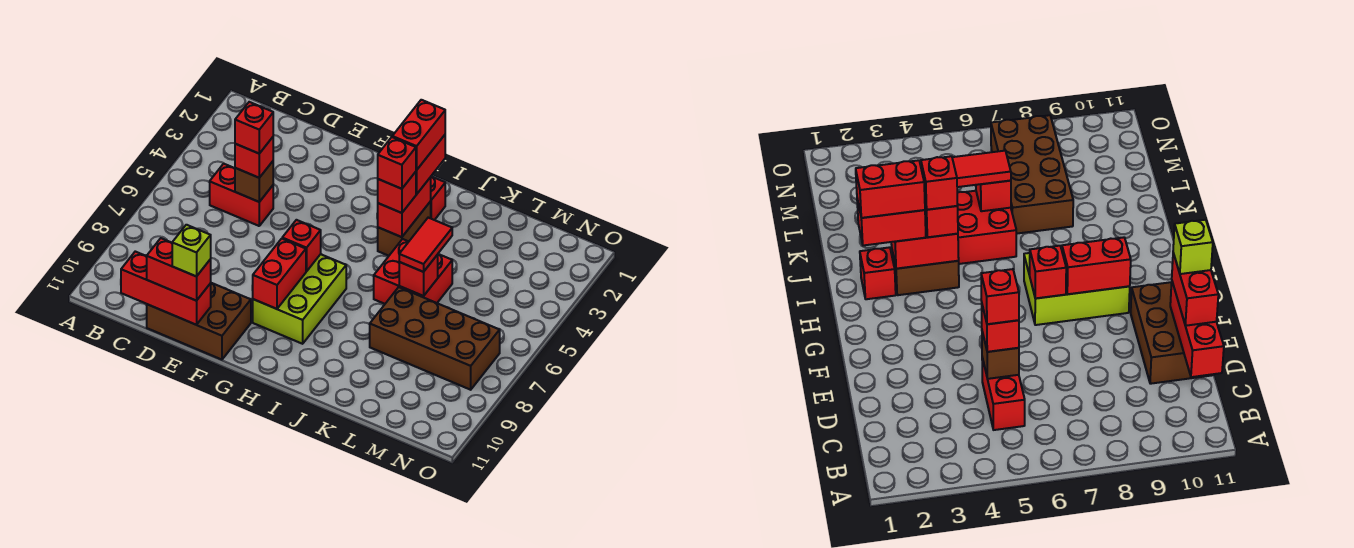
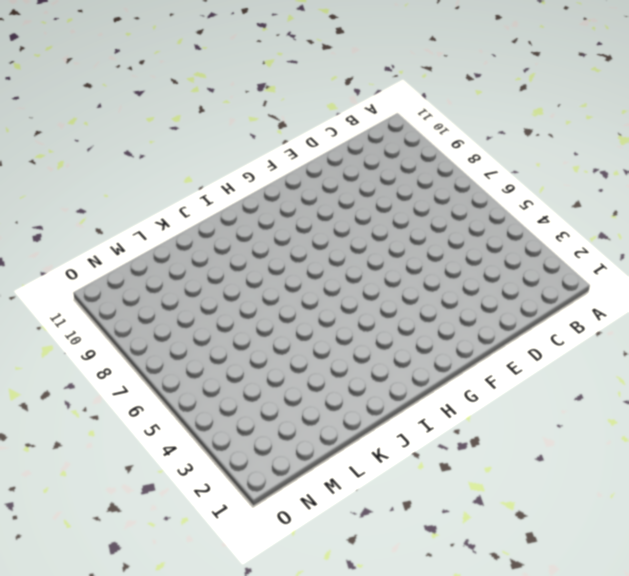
none -> red brick C5:D5 level 1
none -> brown brick D10:F11 level 1
none -> lime brick G7:H9 level 1

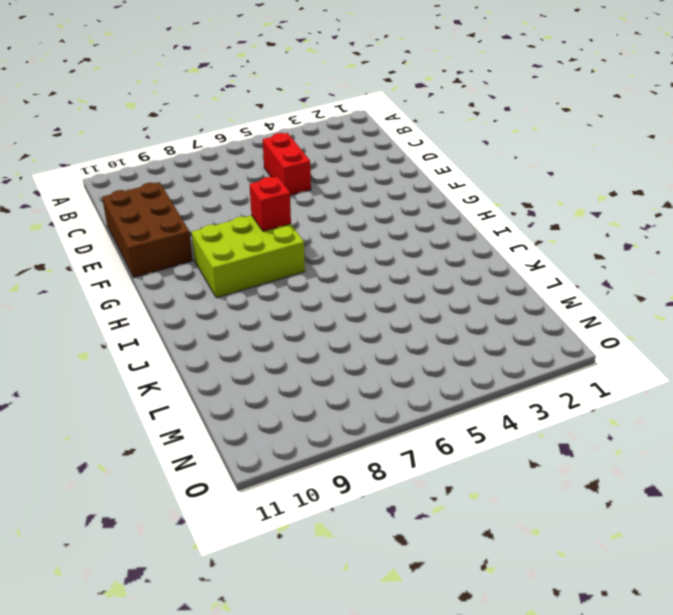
none -> red brick I2 level 1
none -> brown brick I3:I4 level 1
none -> red brick J5:K6 level 1

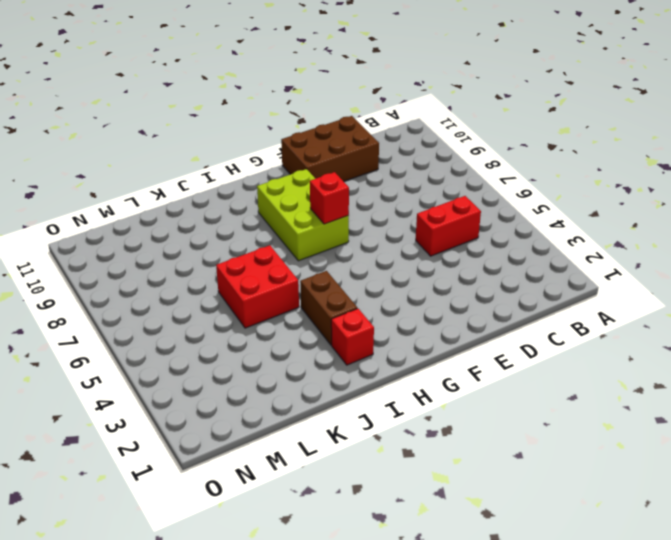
none -> brown brick K7:N8 level 1
none -> red brick C11:E11 level 2
none -> brown brick D5 level 2

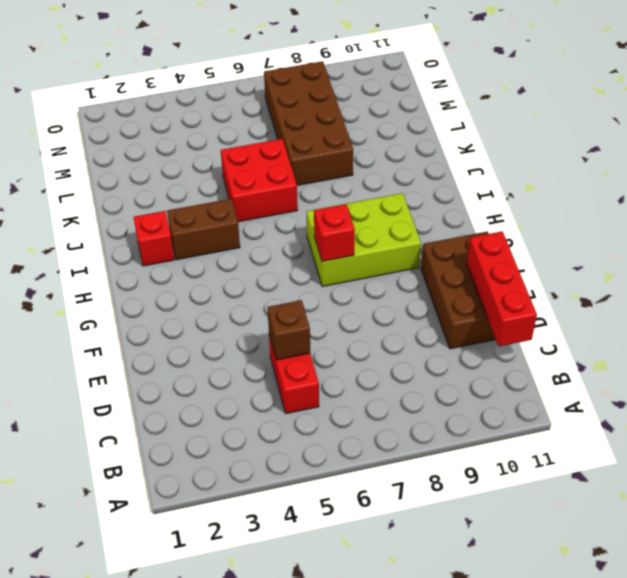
none -> red brick G8:G9 level 2
none -> red brick I3:I4 level 2
none -> red brick K6 level 2

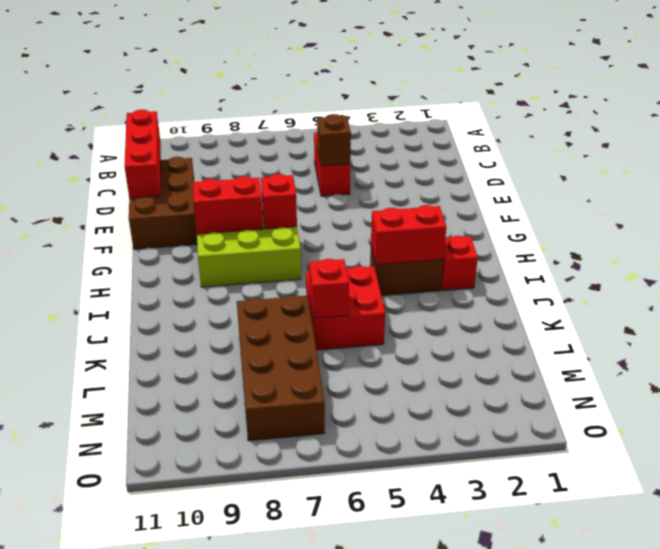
none -> red brick D5 level 3
none -> red brick D11:E11 level 3
none -> red brick I2:I3 level 3

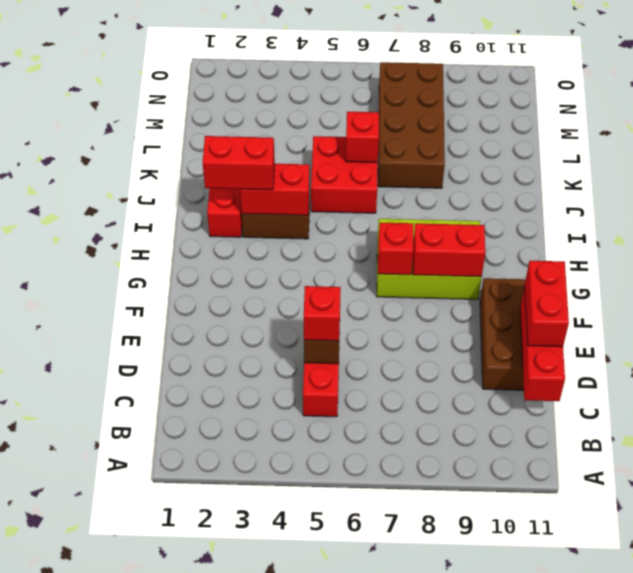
none -> red brick I4 level 3
none -> red tile K5:K6 level 3
none -> red brick D5 level 4

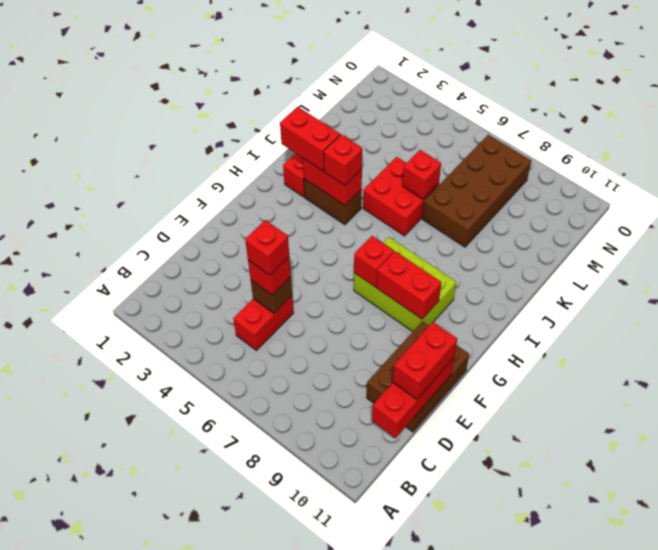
none -> red tile K5:K6 level 3
none -> lime brick E11 level 4
none -> red brick I2:I3 level 4

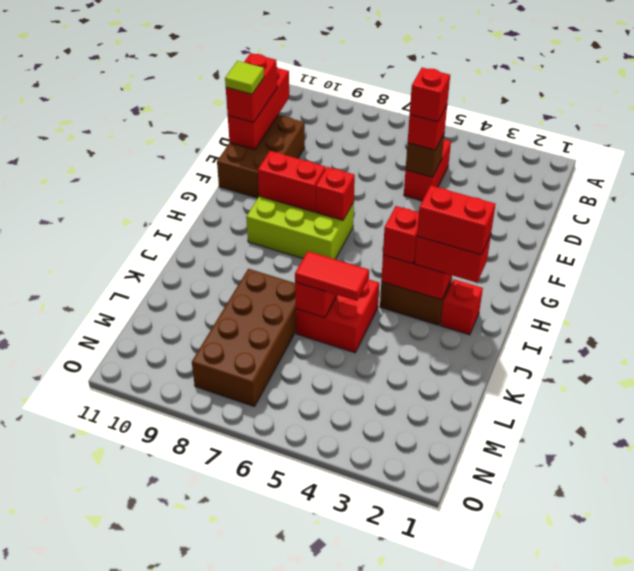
lime tile E11 level 4 -> lime brick E11 level 4
none -> red brick I4 level 4

